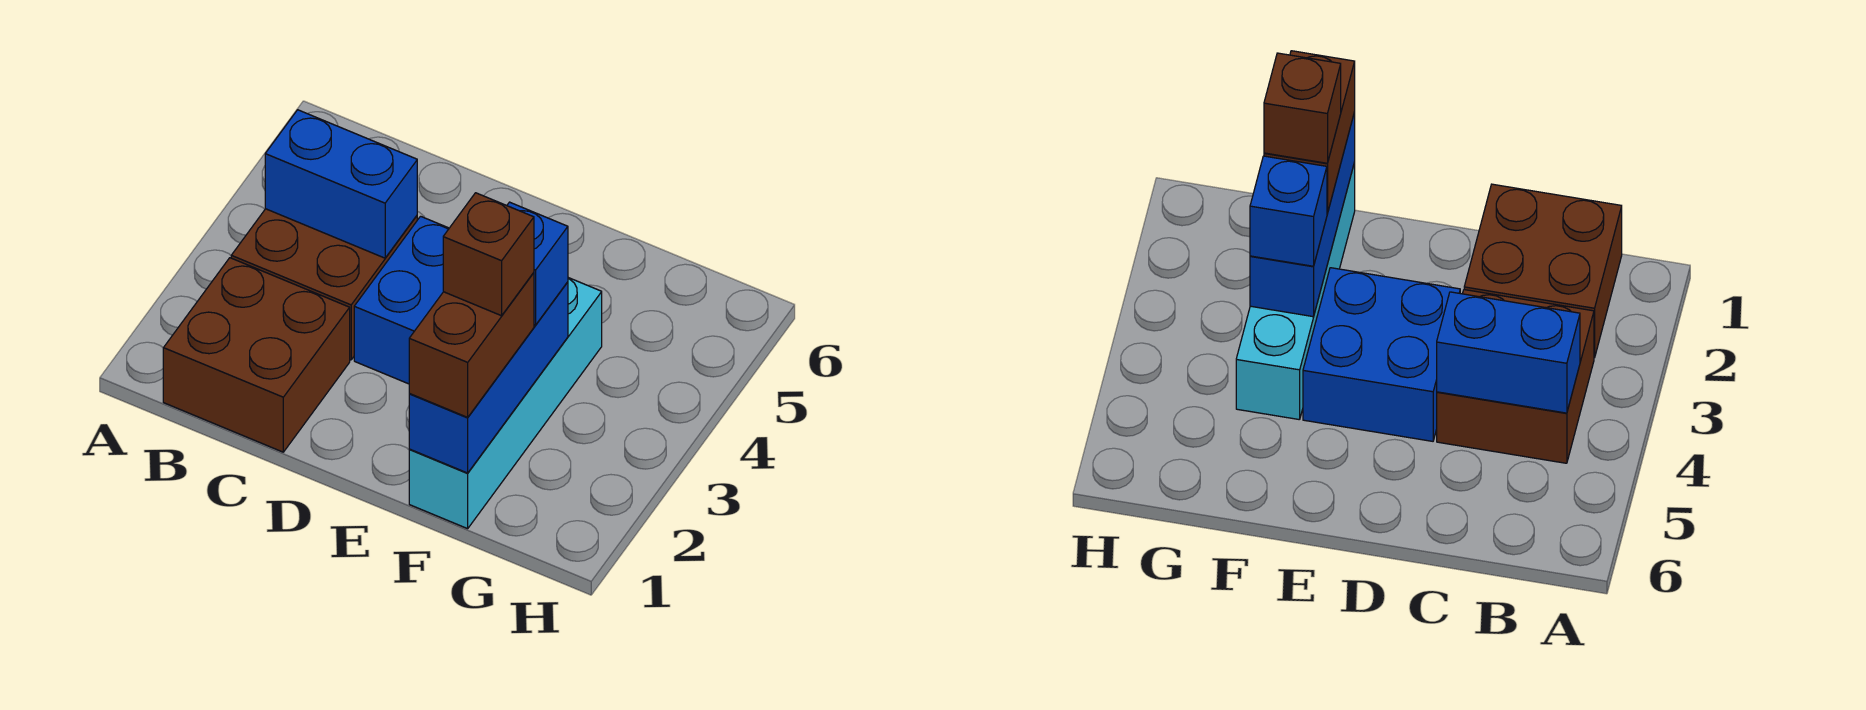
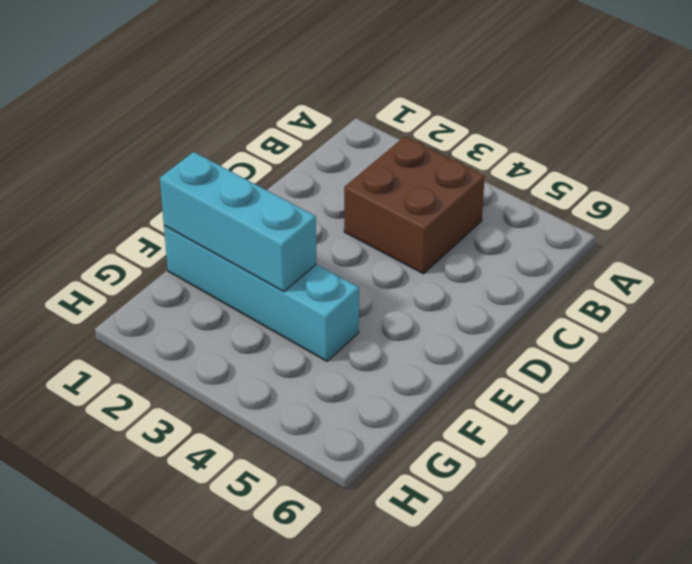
cyan brick F1:F3 level 2 -> blue brick F1:F3 level 2
none -> brown brick B1:C2 level 1
none -> blue brick D3:E4 level 1

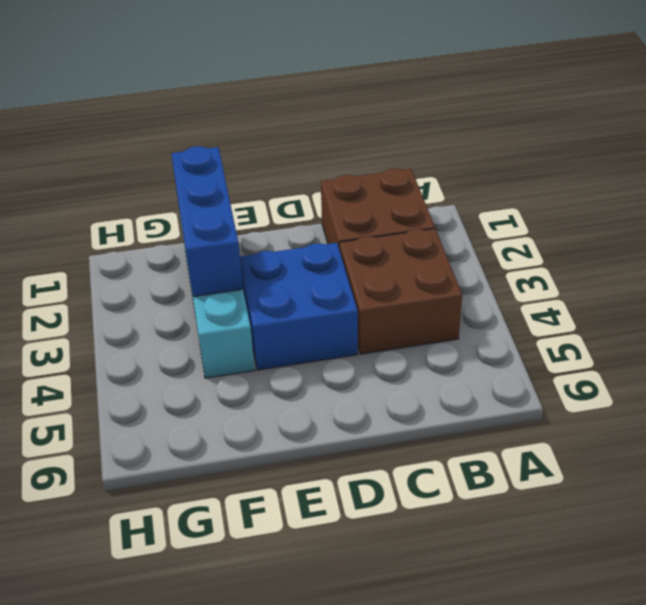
none -> blue brick B4:C4 level 2
none -> brown brick F1:F2 level 3

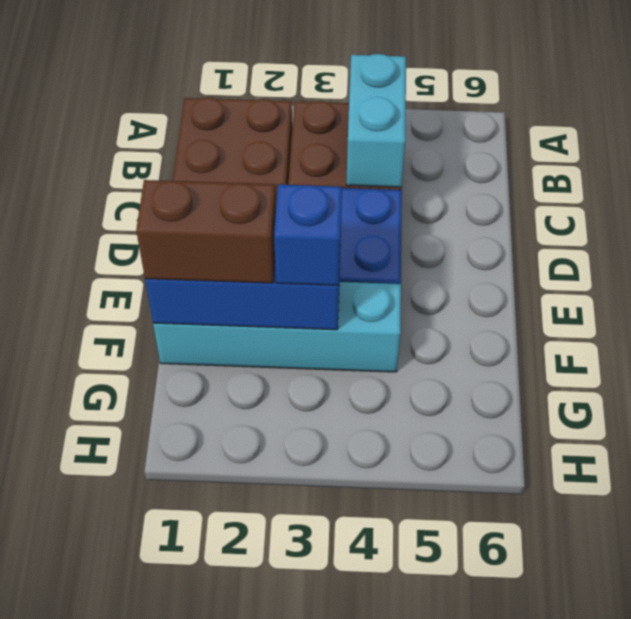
cyan brick B4:C4 level 2 -> blue brick B4:C4 level 2
none -> brown brick F2 level 4

